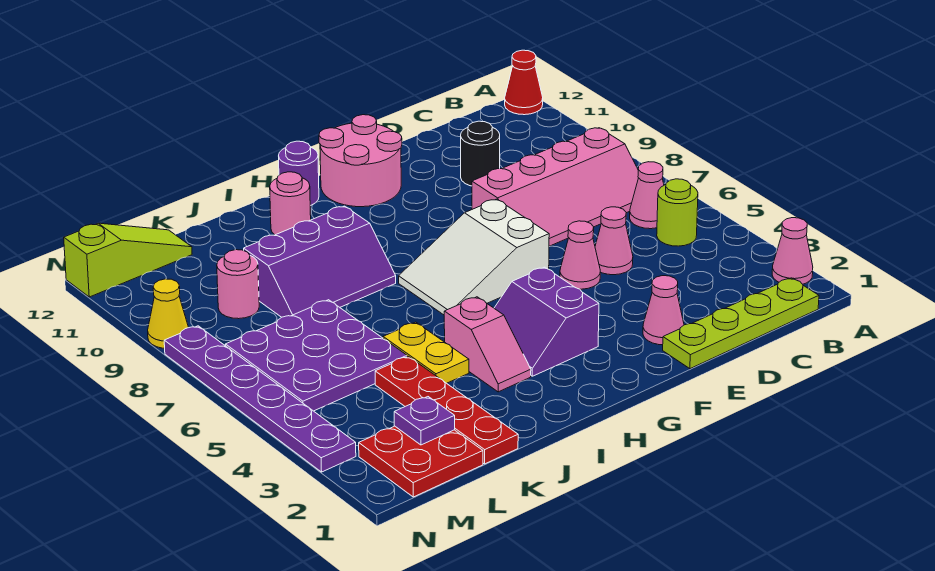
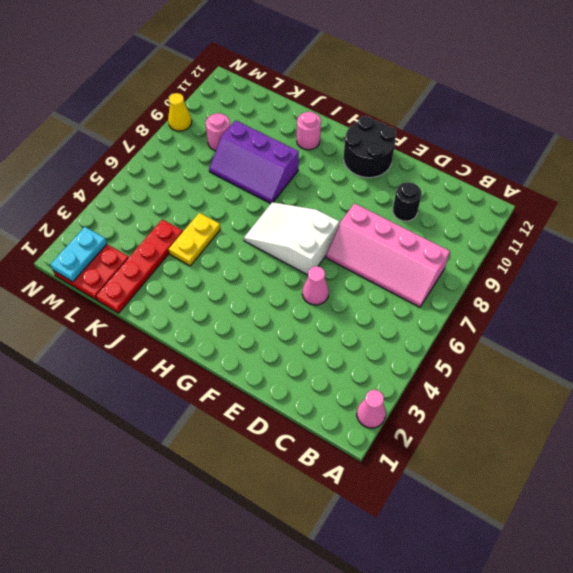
black round brick F11:G12 level 1 -> pink round brick F11:G12 level 1
cyan plate M1:M2 level 2 -> none
none -> red cone A12 level 1
none -> lime plate B1:E1 level 1
none -> lime round brick B5 level 1

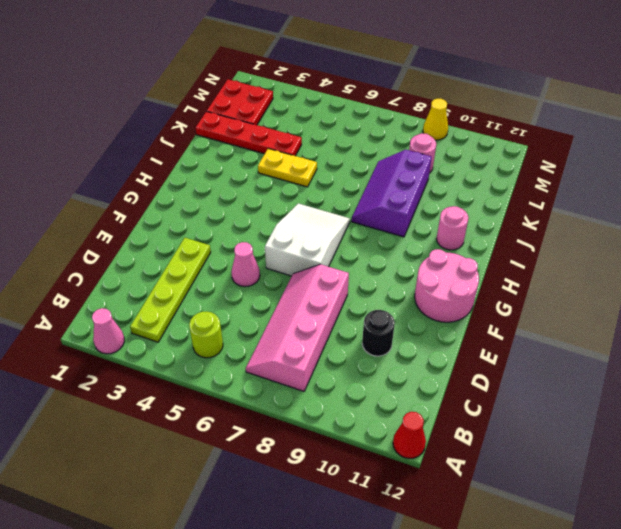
lime plate B3:E3 level 1 -> lime plate B1:E1 level 1
none -> pink cone B6 level 1
none -> pink cone D5 level 1
none -> pink cone E2 level 1

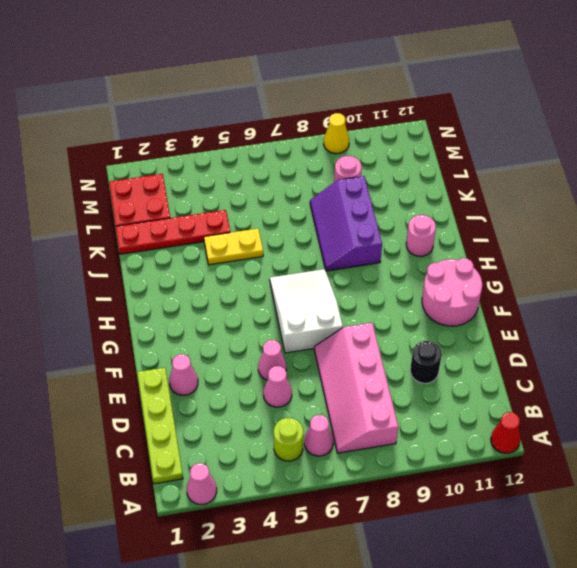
none -> purple slope G3:H4 level 1 top G
none -> purple round brick H12 level 1
none -> pink slope I3:I4 level 1 top 4

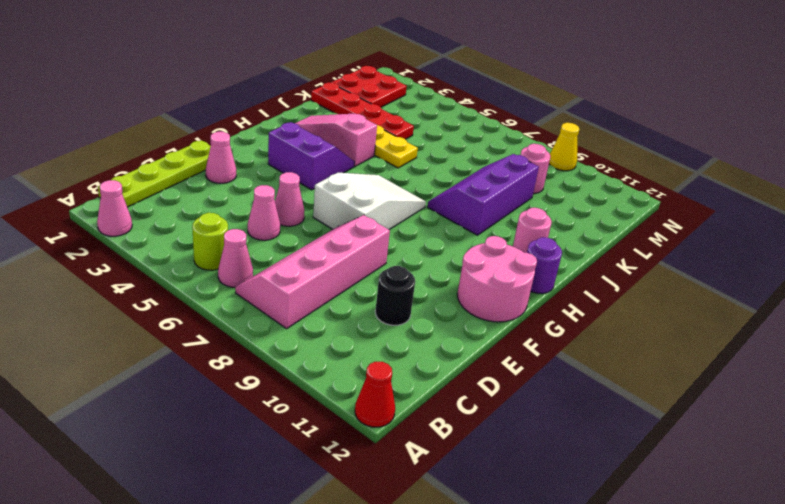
pink slope I2:I4 level 1 top 4 -> pink slope I3:I4 level 1 top 4
none -> purple plate K5:M7 level 1
none -> lime slope L12:N12 level 1 top N
none -> purple plate N3:N8 level 1

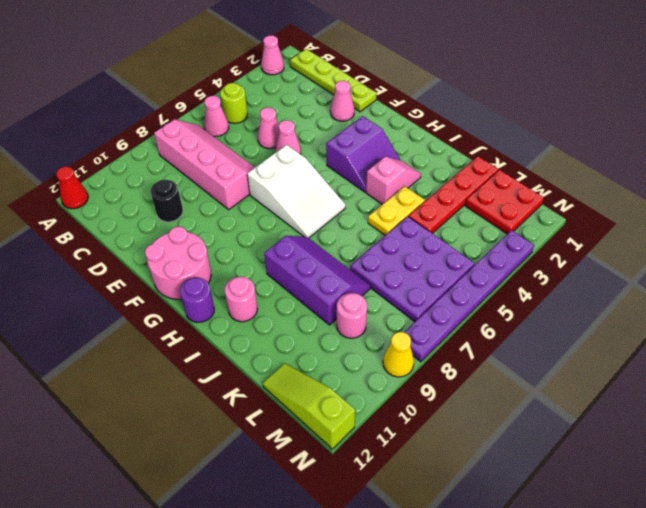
none -> purple plate L2 level 2

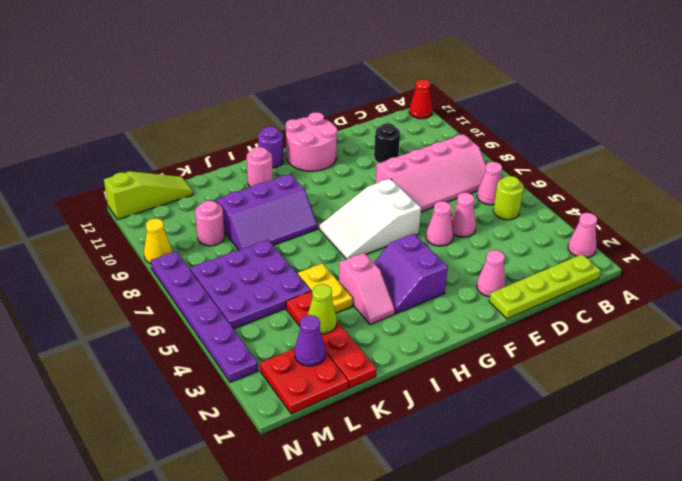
lime cone K3 level 2 -> none
purple cone L2 level 2 -> purple plate L2 level 2

